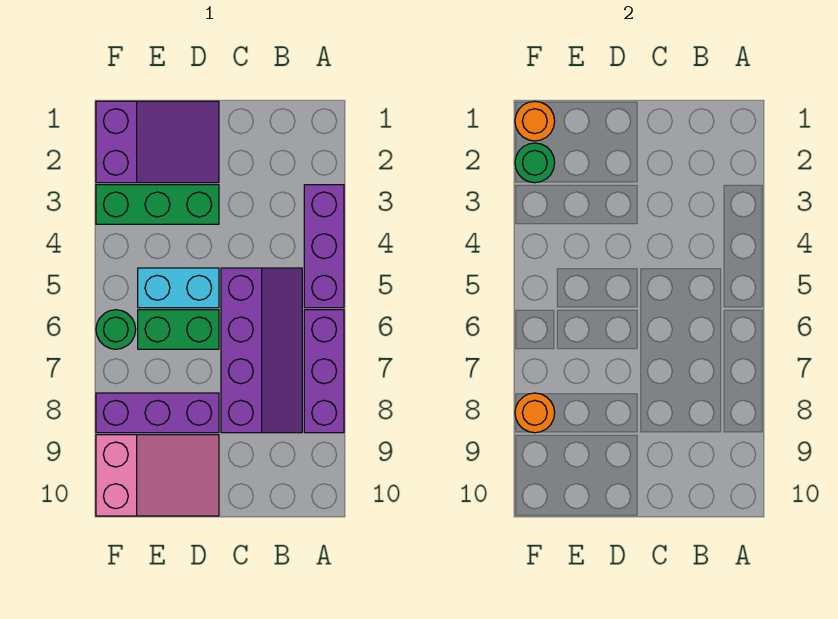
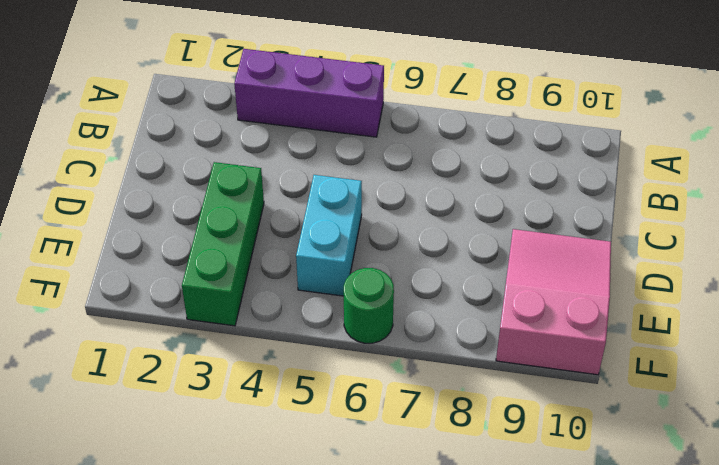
none -> purple brick A6:A8 level 1
none -> purple slope B5:C8 level 1 top C
none -> purple slope D1:F2 level 1 top F

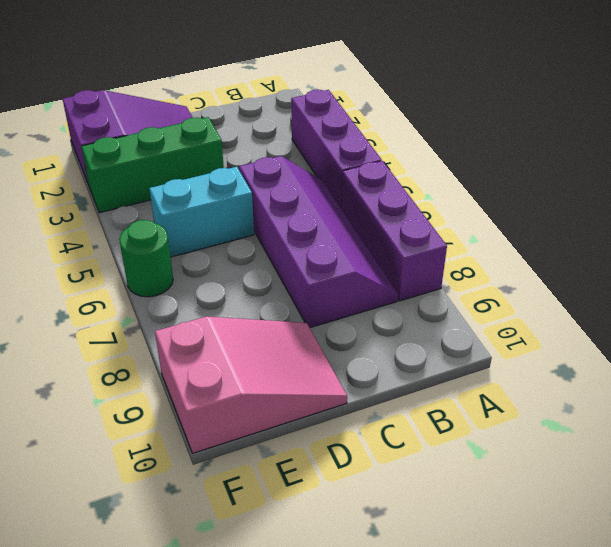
none -> green brick D6:E6 level 1
none -> purple brick D8:F8 level 1
none -> orange round brick F1 level 2

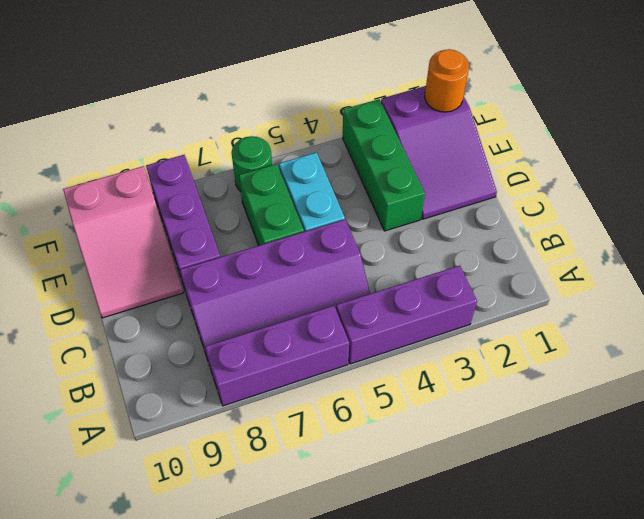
none -> green round brick F2 level 2
none -> orange round brick F8 level 2

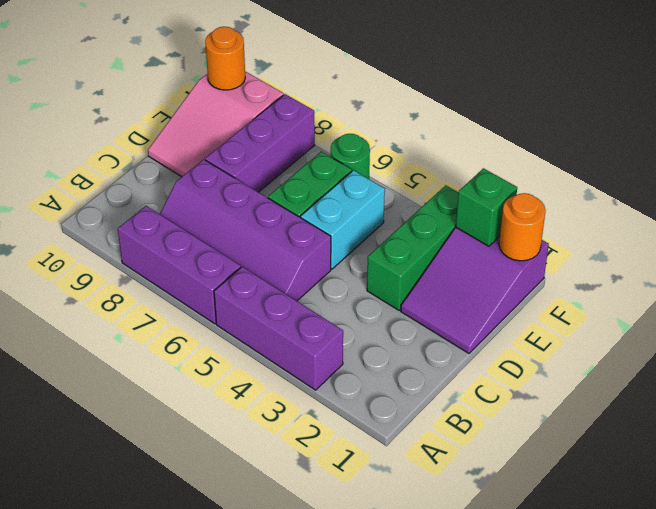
green brick F2 level 2 -> green round brick F2 level 2
orange round brick F10 level 2 -> orange round brick F8 level 2

